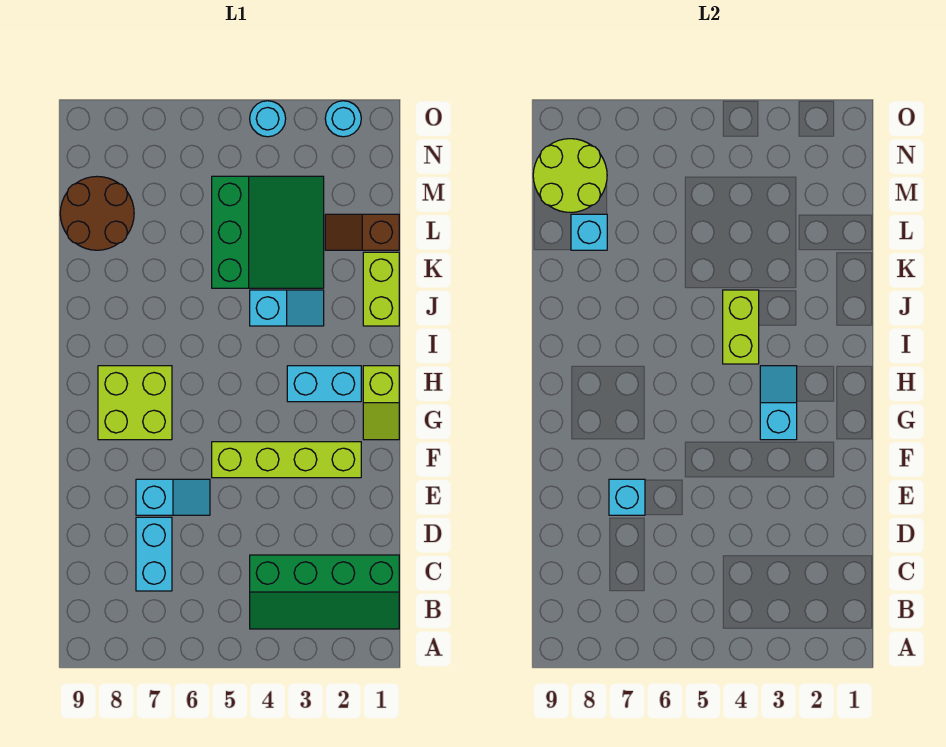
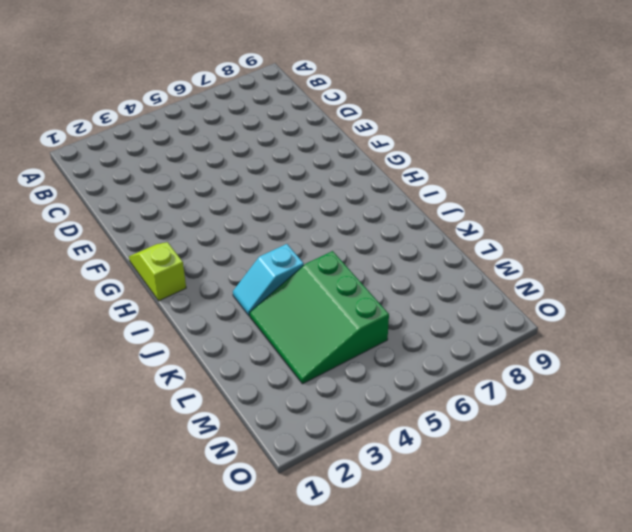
none -> green slope B1:C4 level 1 top C
none -> cyan brick C7:D7 level 1
none -> cyan slope E6:E7 level 1 top 7

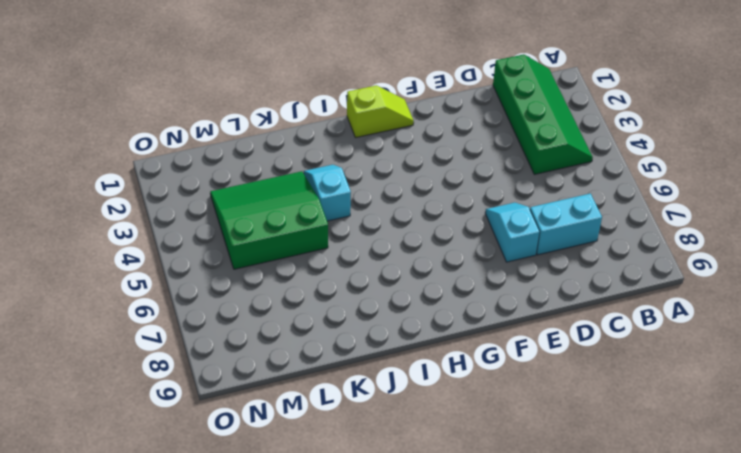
none -> lime brick F2:F5 level 1
none -> lime brick G7:H8 level 1
none -> cyan brick H2:H3 level 1

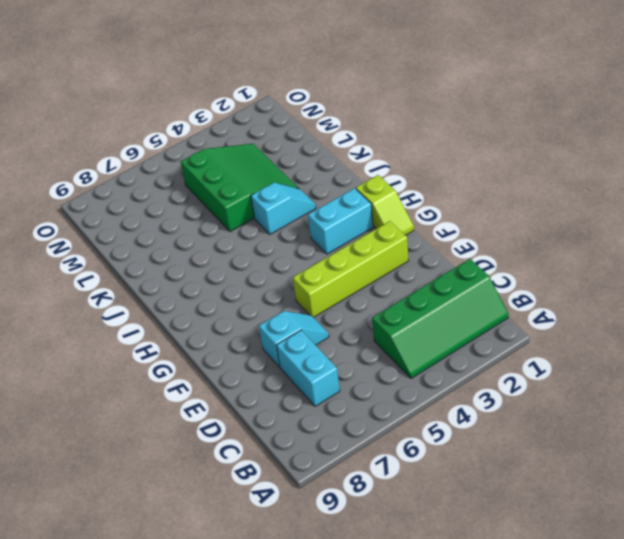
none -> lime brick G7:H8 level 1
none -> lime brick J1:K1 level 1
none -> brown slope L1:L2 level 1 top 1

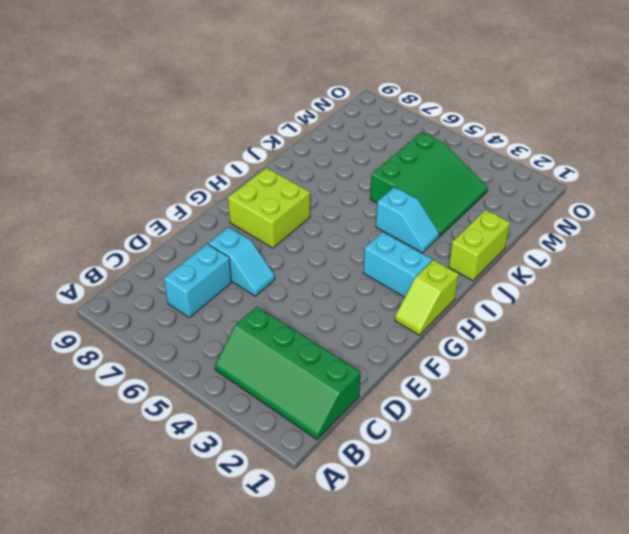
none -> lime brick F2:F5 level 1
none -> brown slope L1:L2 level 1 top 1
none -> brown round brick L8:M9 level 1

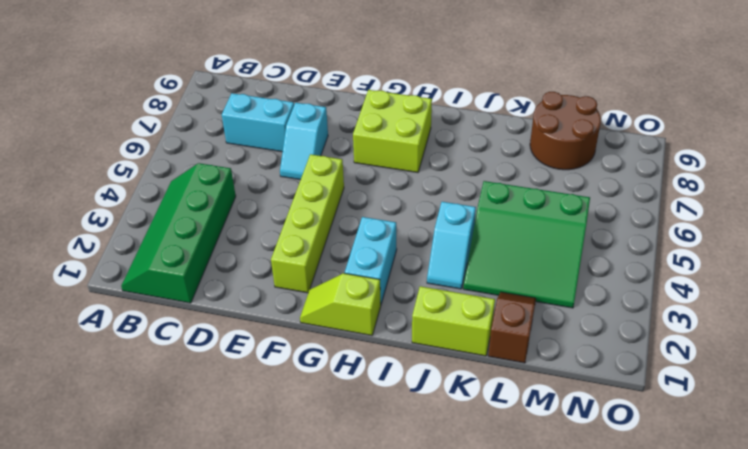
none -> cyan round brick O2 level 1
none -> cyan round brick O4 level 1
none -> cyan brick E7 level 2

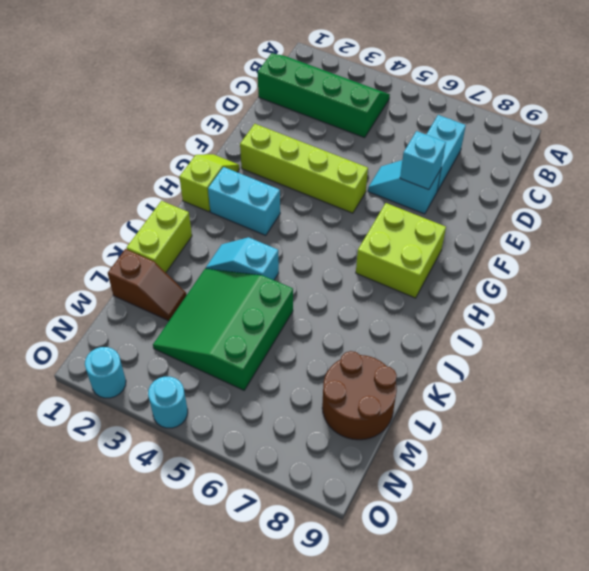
none -> cyan slope G3:H3 level 2 top G
none -> lime brick I4:J4 level 2
none -> cyan brick L8 level 2

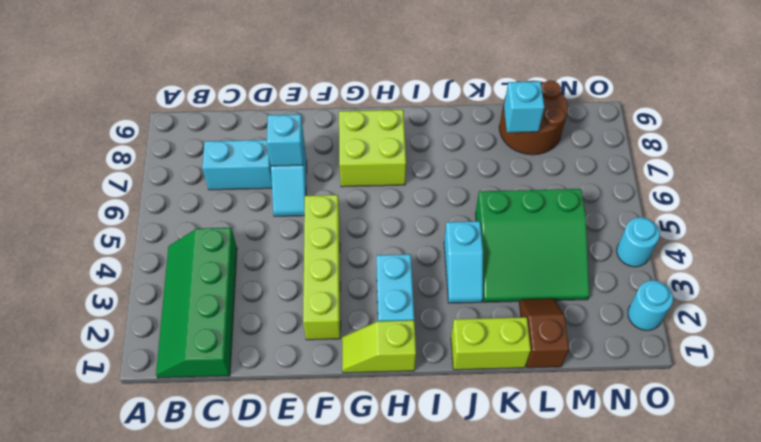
none -> cyan slope G3:H3 level 2 top G
none -> lime brick I4:J4 level 2
none -> lime round brick M8:N9 level 2

